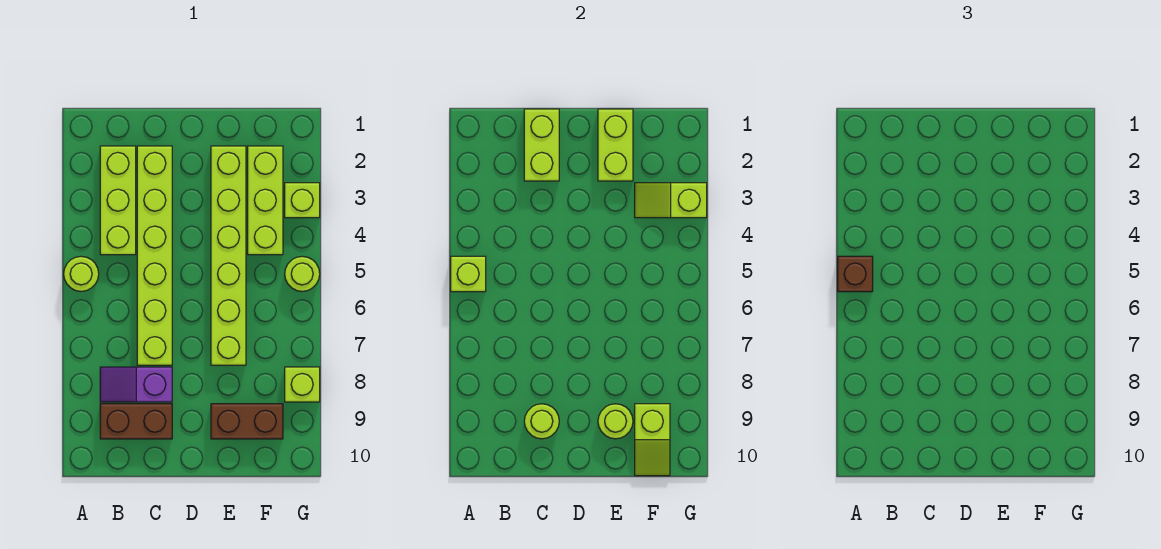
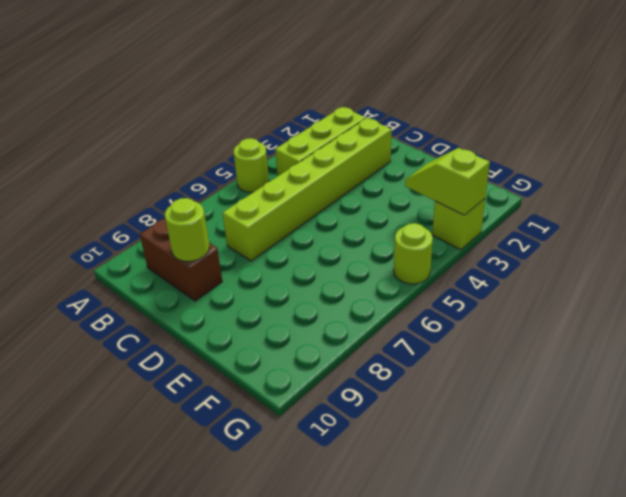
none -> purple slope B8:C8 level 1 top C
none -> lime brick E2:E7 level 1
none -> brown brick E9:F9 level 1

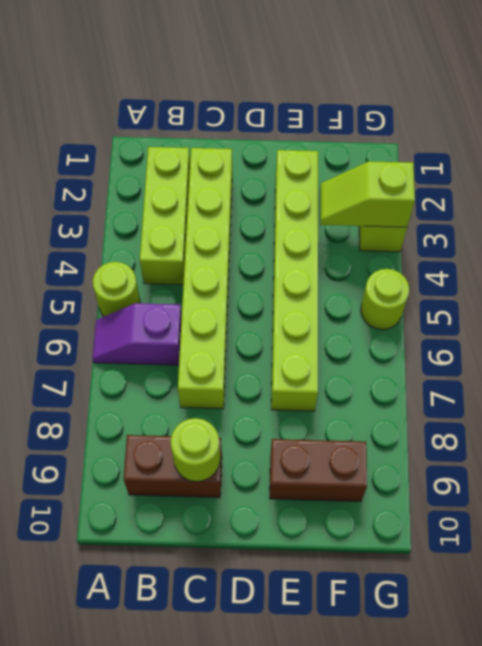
purple slope A6:B6 level 1 top B -> purple slope B8:C8 level 1 top C
none -> lime brick F2:F4 level 1
none -> lime brick G8 level 1
none -> lime brick A5 level 2

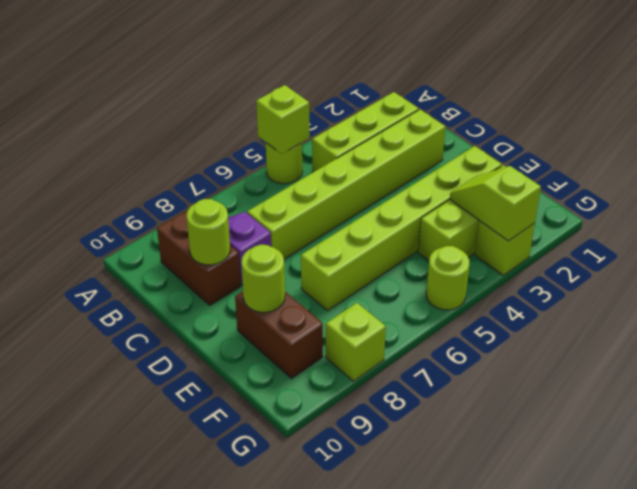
none -> lime brick C1:C2 level 2
none -> lime brick E1:E2 level 2
none -> lime slope F9:F10 level 2 top 9

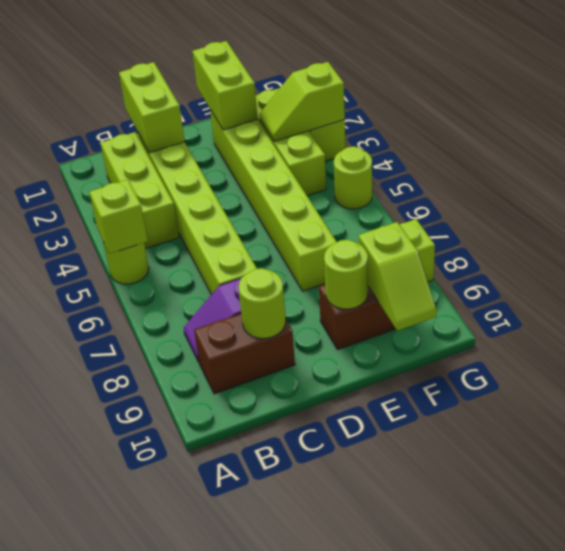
none -> brown brick A5 level 3

